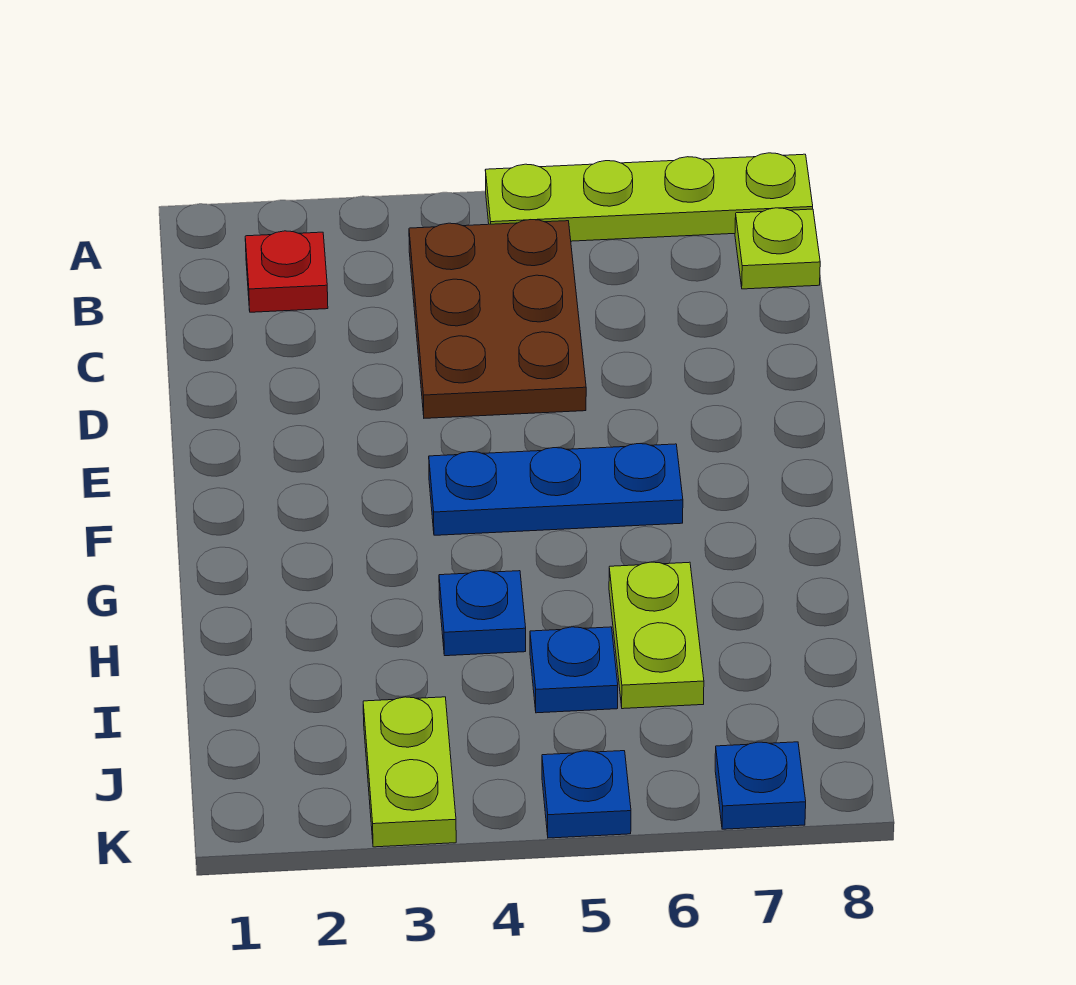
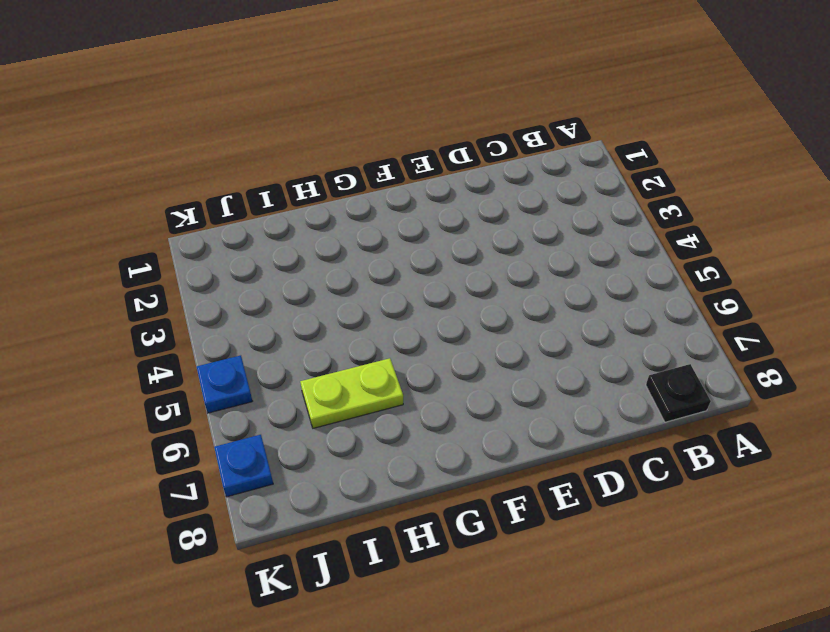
black plate B8 level 1 -> lime plate B8 level 1
none -> lime plate A5:A8 level 1
none -> red plate B2 level 1

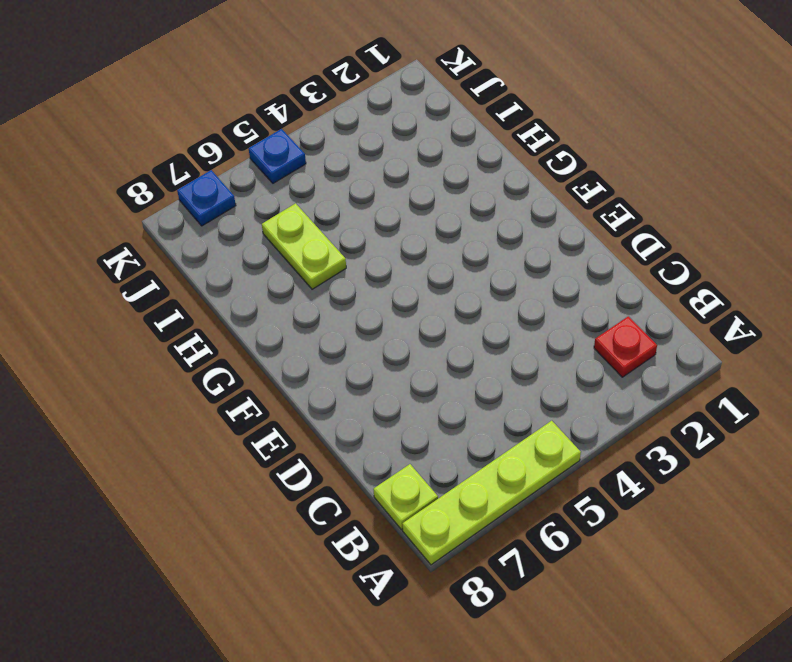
none -> brown plate B4:D5 level 1
none -> blue plate F4:F6 level 1

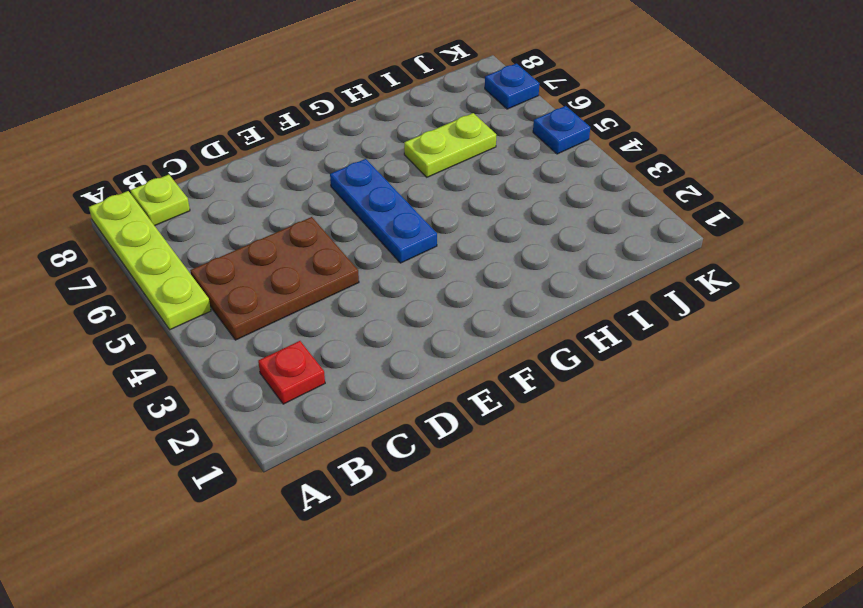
none -> blue plate H4 level 1
none -> blue plate I5 level 1

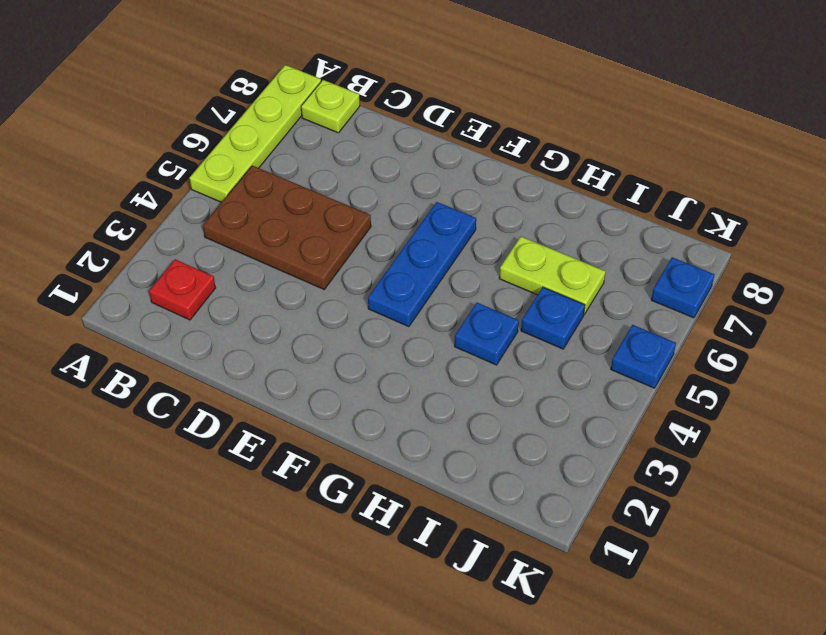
none -> lime plate J3:K3 level 1

